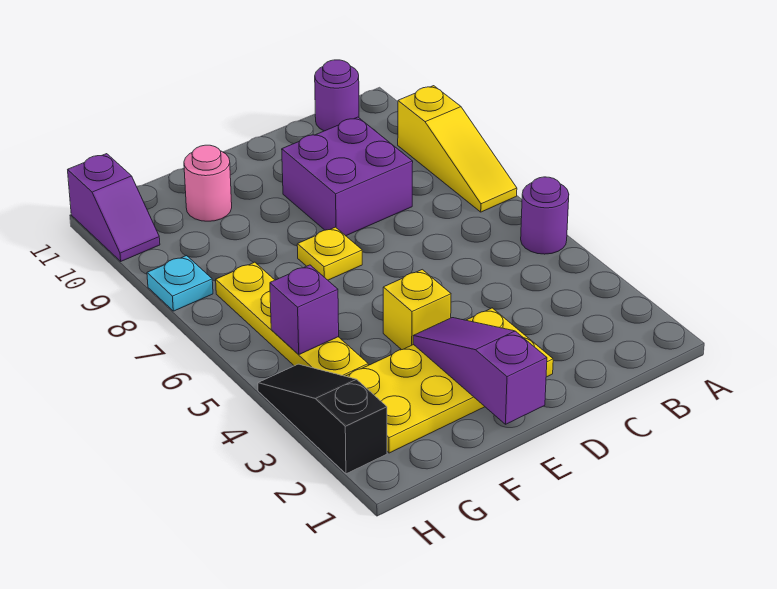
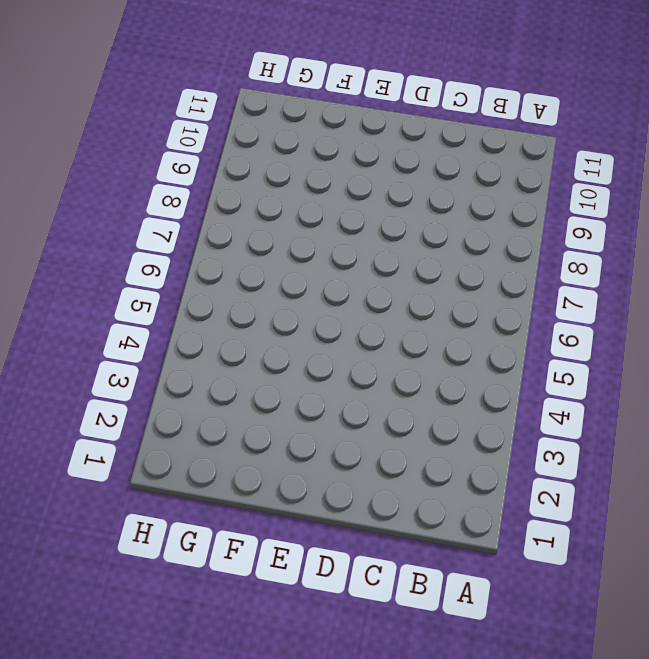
none -> purple round brick A5 level 1
none -> yellow slope A7:A9 level 1 top 9
none -> purple round brick B11 level 1

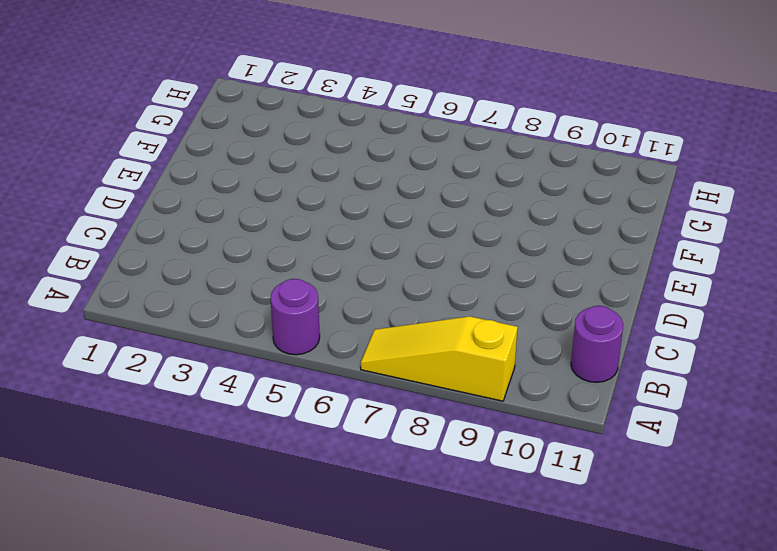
none -> purple brick C8:D9 level 1
none -> yellow plate D2:G3 level 1
none -> yellow brick E4 level 1

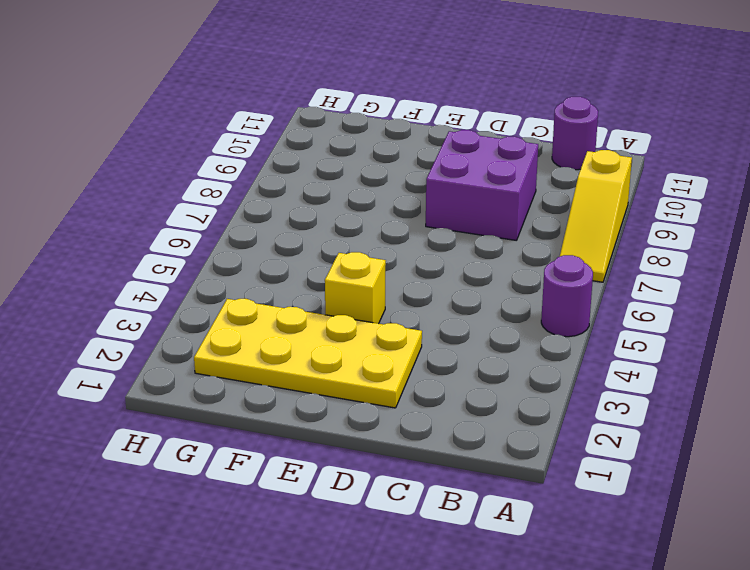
none -> yellow plate E7 level 1
none -> pink round brick F10 level 1
none -> yellow plate G4:G7 level 1

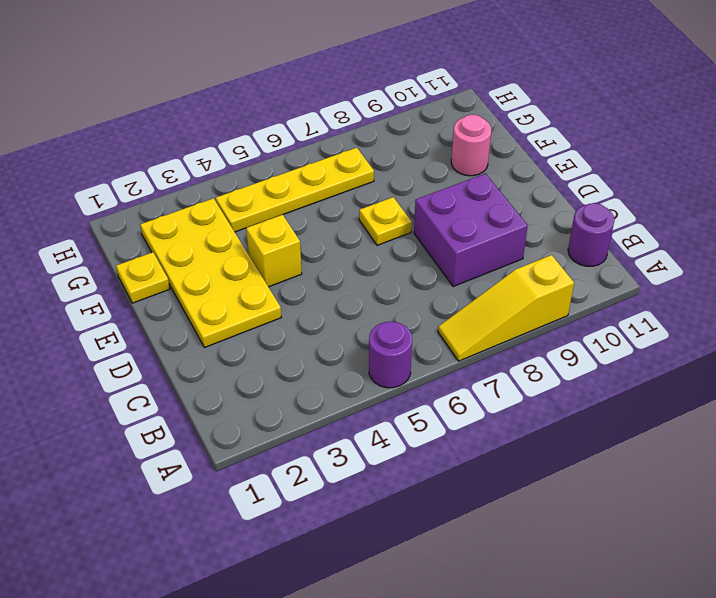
yellow plate F1 level 1 -> none
none -> black slope H2:H4 level 1 top 2
none -> cyan plate H8 level 1
none -> purple slope H10:H11 level 1 top 11

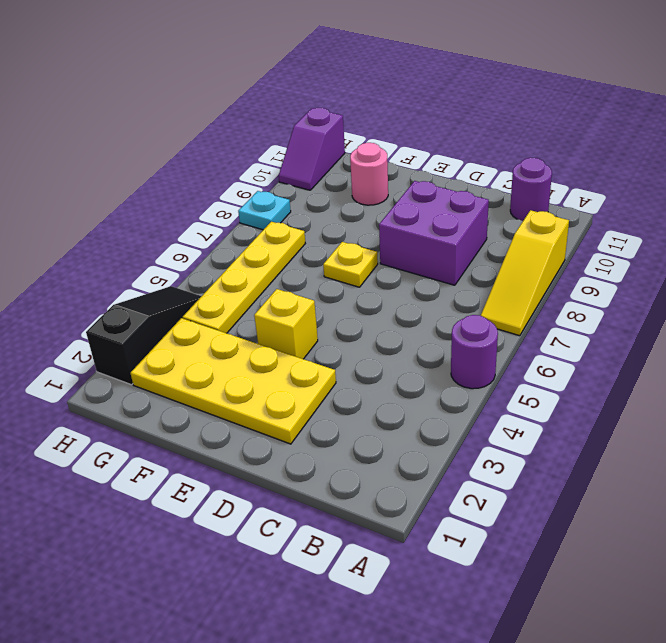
none -> purple slope E1:E3 level 2 top 1
none -> purple brick G5 level 2

